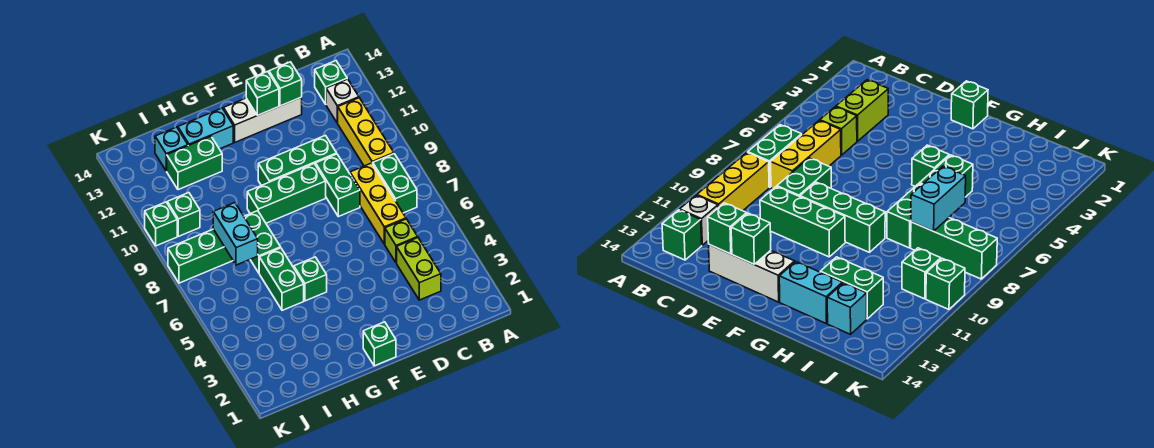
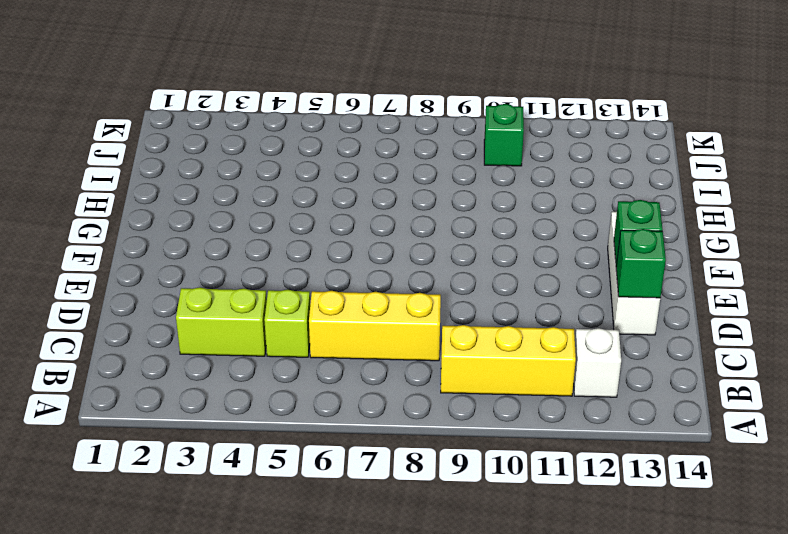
none -> green brick B7:B8 level 1
none -> green brick B13 level 1
none -> green brick D8:D9 level 1

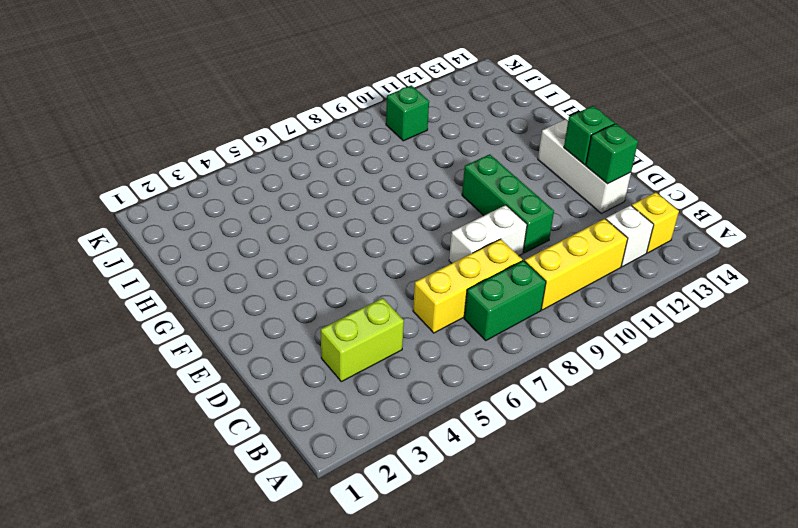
yellow brick B13 level 1 -> green brick B13 level 1
white brick D8:D9 level 1 -> green brick D8:D9 level 1
none -> lime brick C5 level 1
none -> green brick E9:G9 level 1
none -> green brick F1 level 1

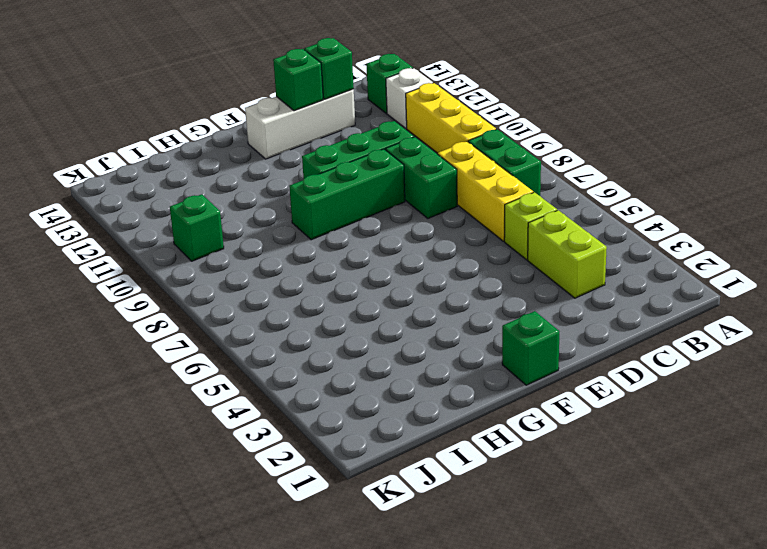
none -> green brick G5 level 1
none -> cyan brick G13:H13 level 1
none -> green brick H5:H6 level 1

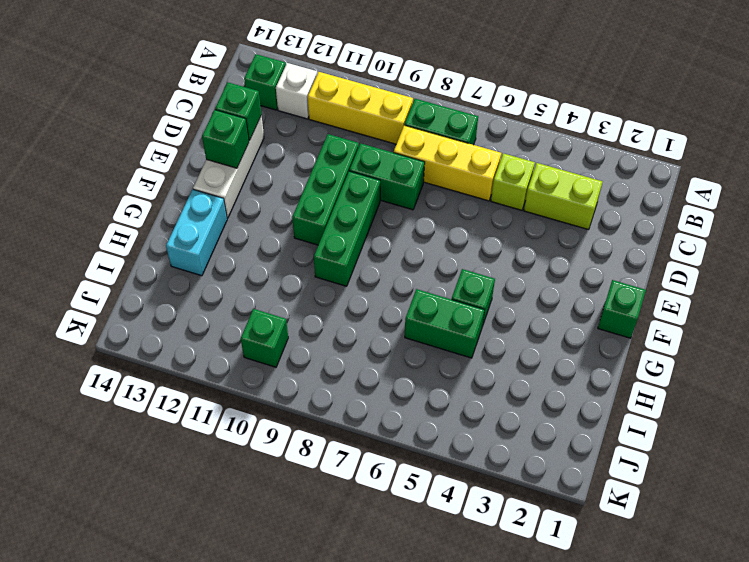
none -> green brick H7:H8 level 1
none -> green brick H12:I12 level 1
none -> green brick I8:K8 level 1

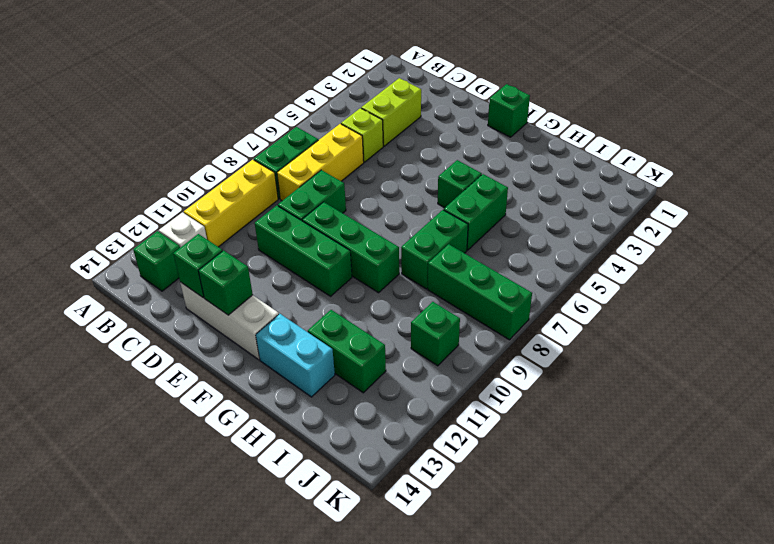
none -> cyan brick I13 level 1
none -> green brick K10 level 1
none -> cyan brick I7:I8 level 2

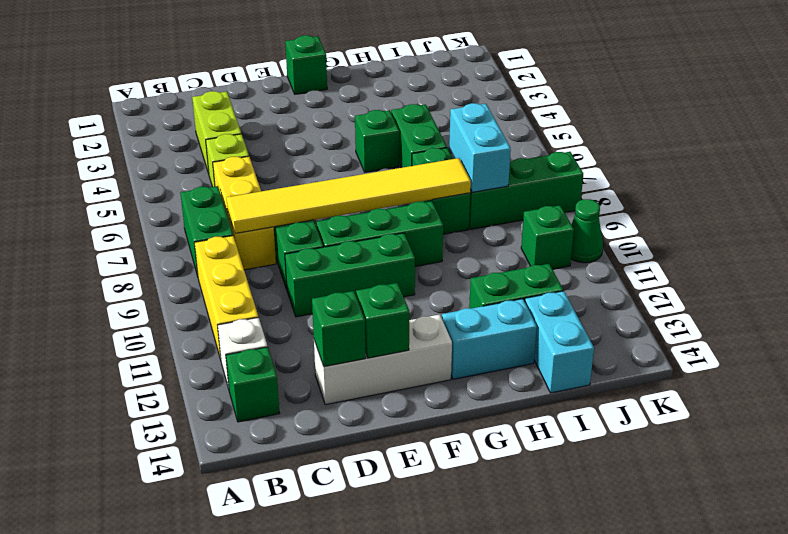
yellow tile C8:H8 level 2 -> none
cyan brick I13:I14 level 1 -> cyan brick I13 level 1
green cone K10 level 1 -> green brick K10 level 1

